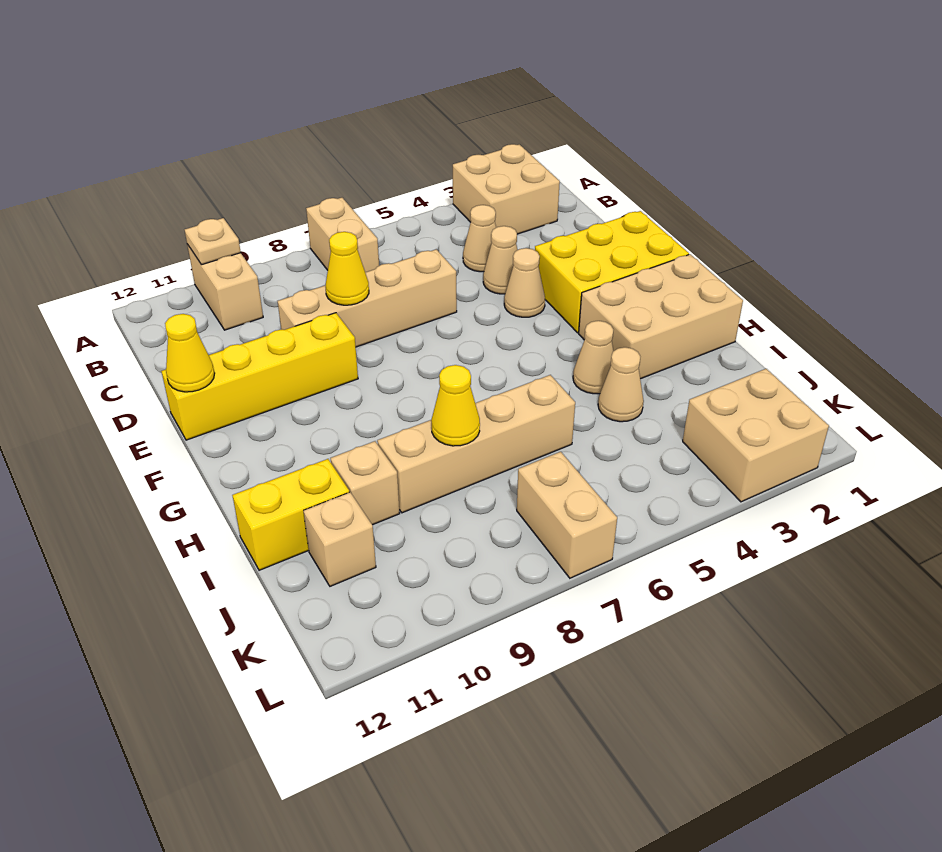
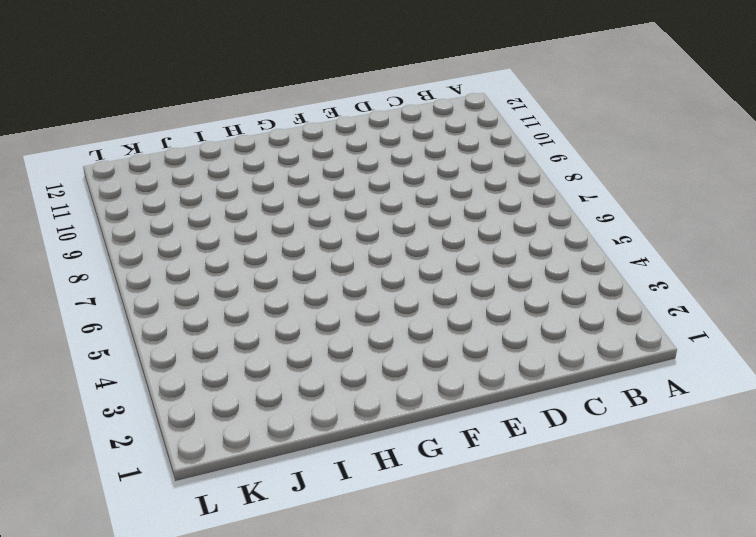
none -> tan brick A2:B3 level 1
none -> tan brick A7:B7 level 1
none -> tan brick A10:B10 level 1

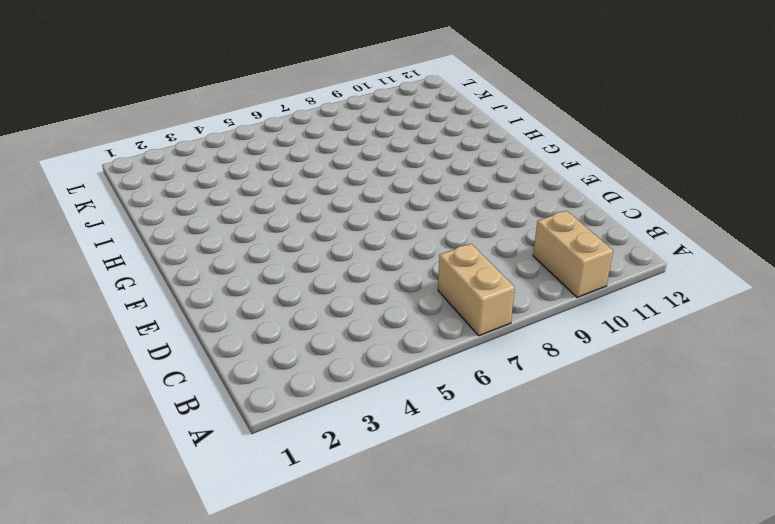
none -> tan brick A2:B3 level 1
none -> tan cone C4 level 1
none -> tan cone D4 level 1

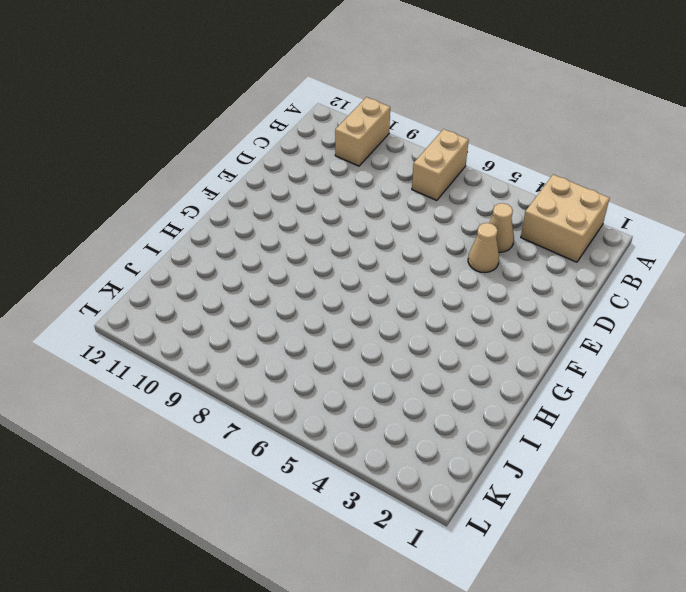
none -> tan brick D6:D9 level 1
none -> yellow brick E1:F3 level 1
none -> tan cone E4 level 1

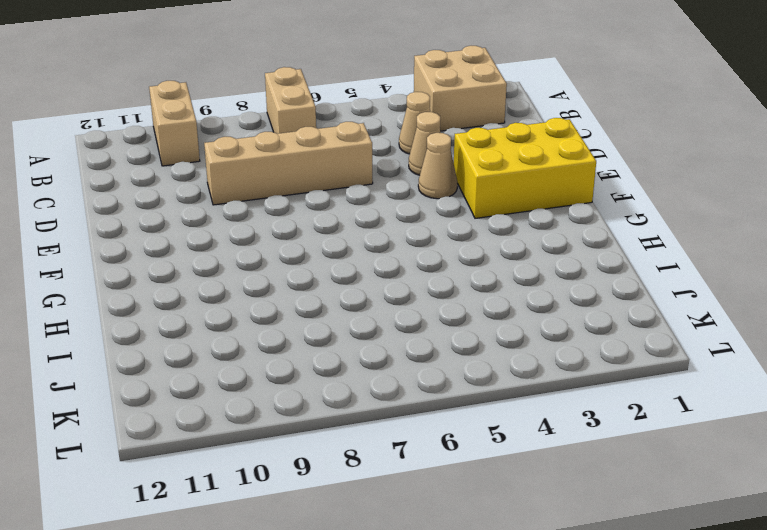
none -> yellow brick E9:E12 level 1
none -> tan brick G1:H3 level 1
none -> tan cone H4 level 1

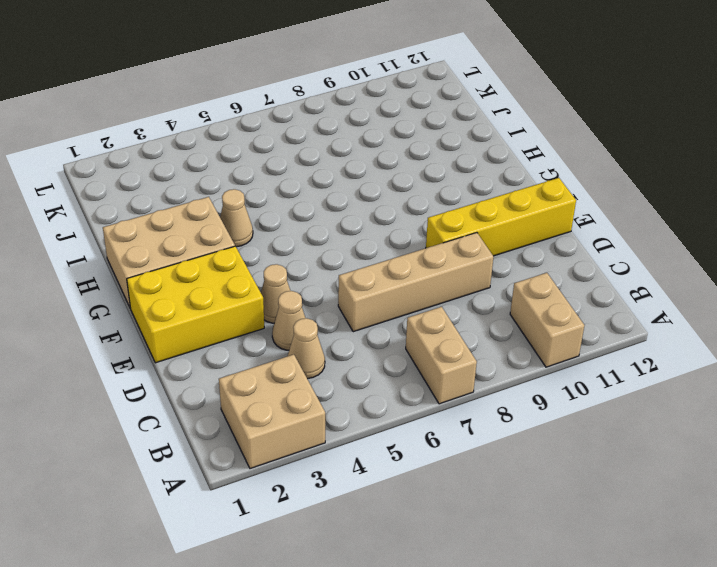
none -> tan cone I4 level 1
none -> tan brick I6:I9 level 1
none -> tan brick I10 level 1

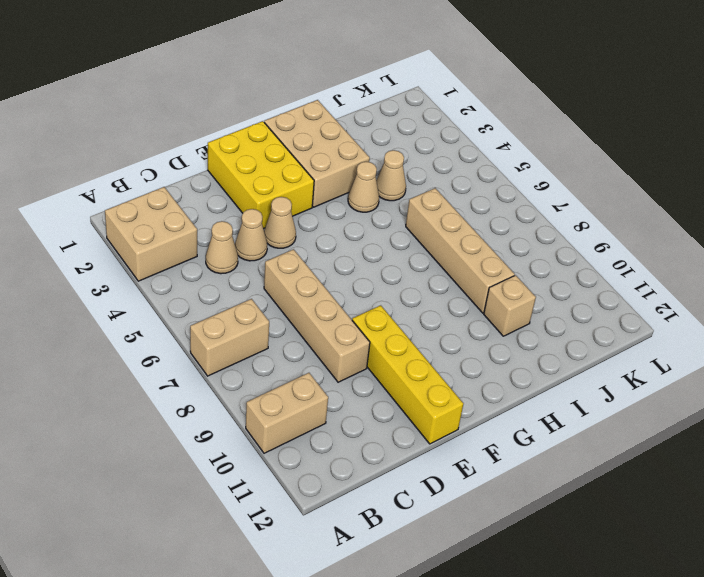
none -> yellow brick I11:I12 level 1
none -> tan brick J11 level 1
none -> tan brick K2:L3 level 1

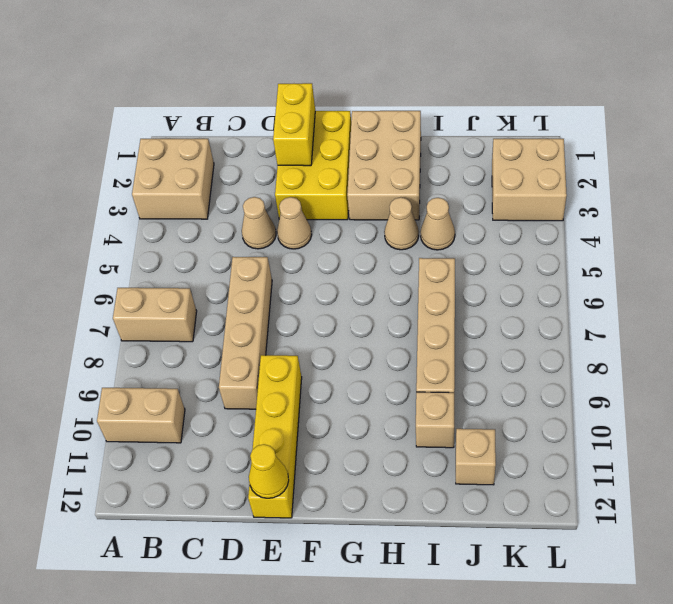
yellow brick E1:E2 level 2 -> yellow brick I11:I12 level 1
none -> tan cone C4 level 1
none -> tan brick K7:L7 level 1
none -> tan plate A10 level 2

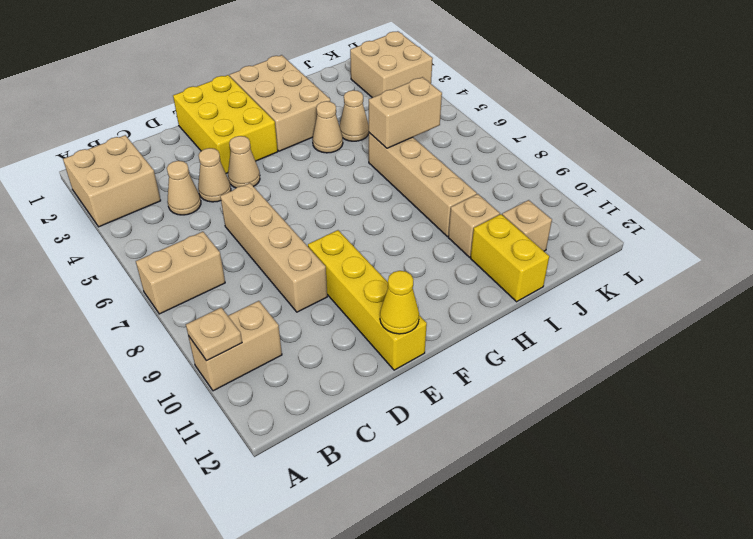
tan brick I6:J6 level 2 -> tan brick K7:L7 level 1
none -> yellow cone D8 level 2
none -> yellow cone I8 level 2

